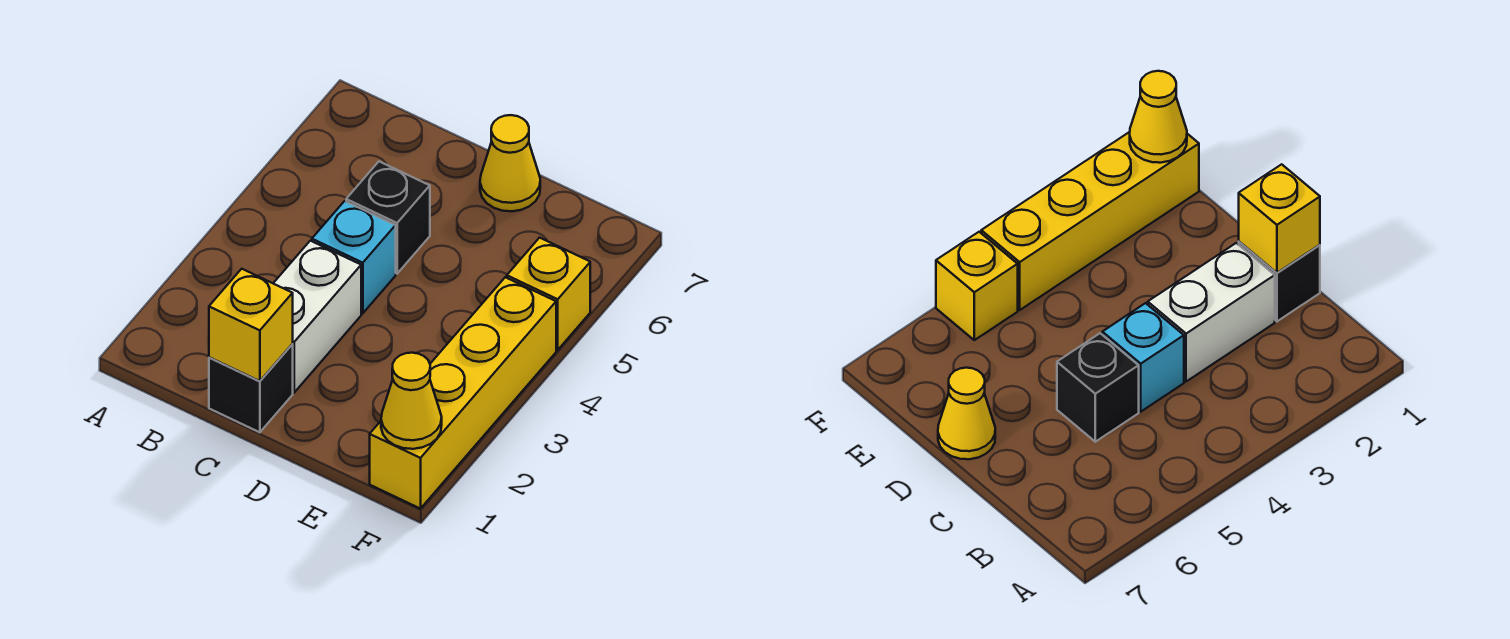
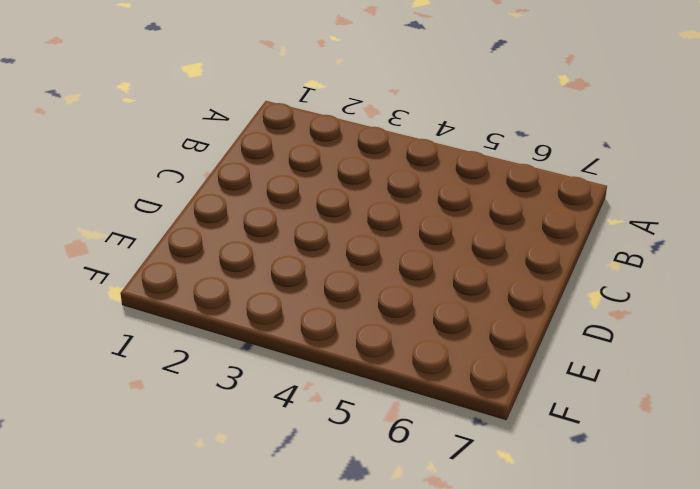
none -> black brick C1 level 1
none -> white brick C2:C3 level 1

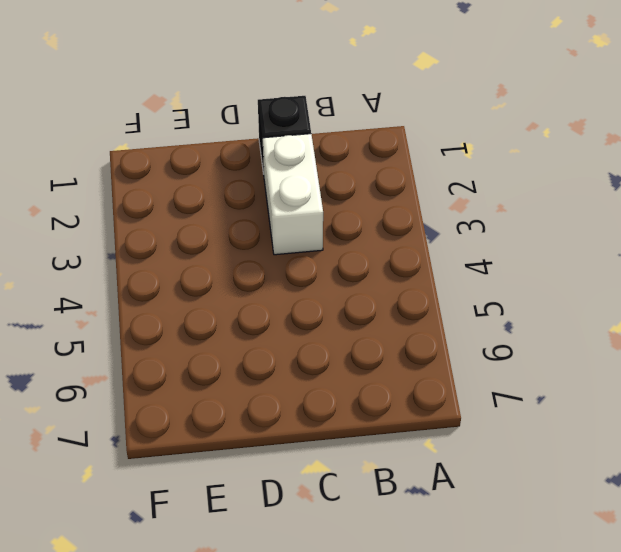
none -> cyan brick C4 level 1
none -> black brick C5 level 1

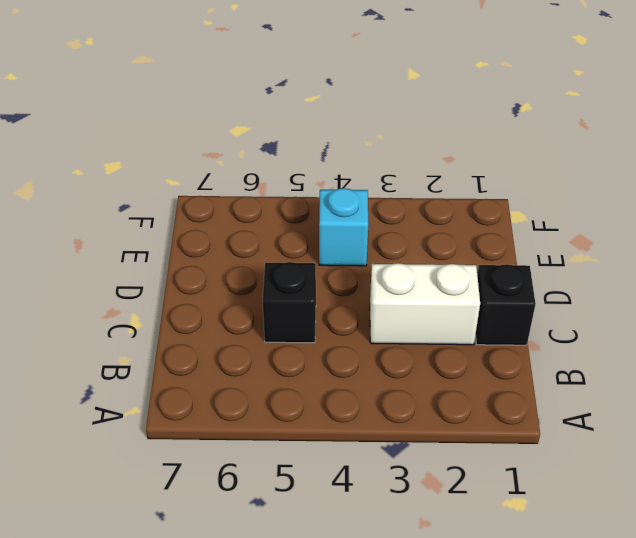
cyan brick E4 level 1 -> cyan brick C4 level 1
none -> yellow cone D7 level 1
none -> yellow brick F1:F4 level 1

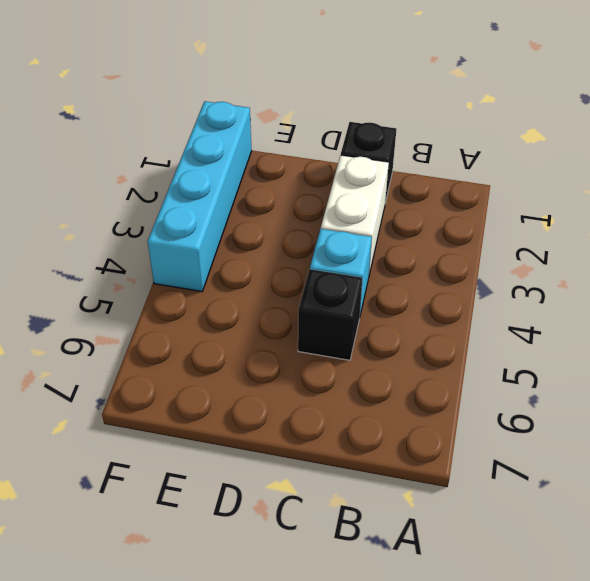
cyan brick F1:F4 level 1 -> yellow brick F1:F4 level 1
none -> yellow cone D7 level 1
none -> yellow brick F5 level 1

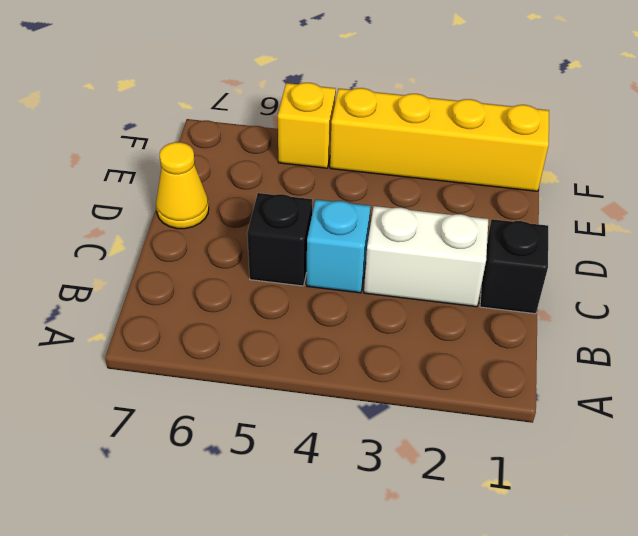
none -> yellow brick C1 level 2
none -> yellow cone F1 level 2

